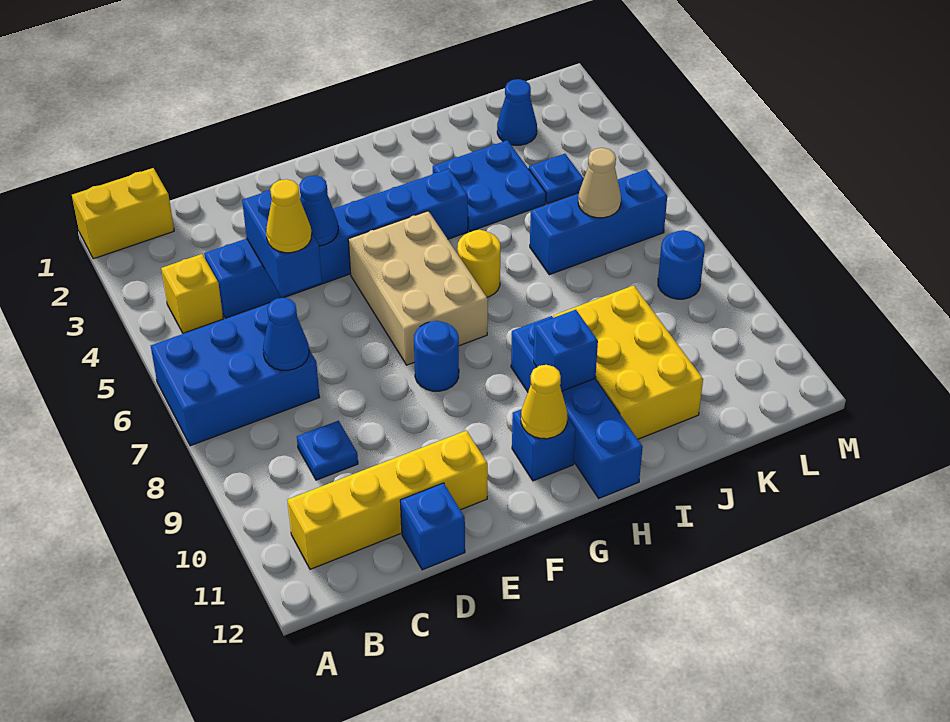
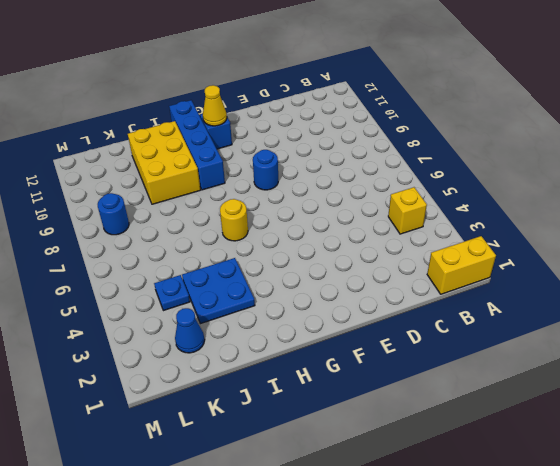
none -> blue brick A6:C7 level 1
none -> yellow brick B11:E11 level 1
none -> blue brick C4:H4 level 1

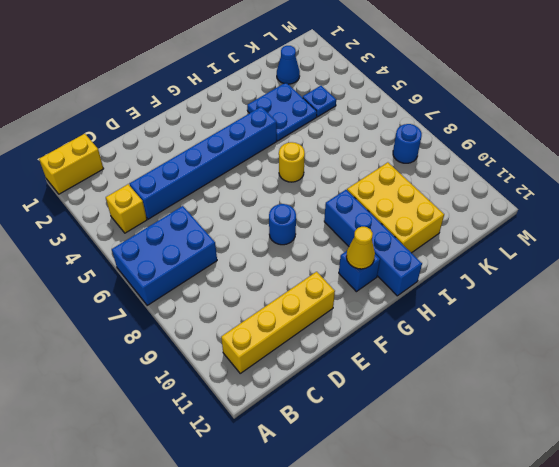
none -> blue plate C9 level 1
none -> blue brick D12 level 1
none -> tan brick F5:G7 level 1

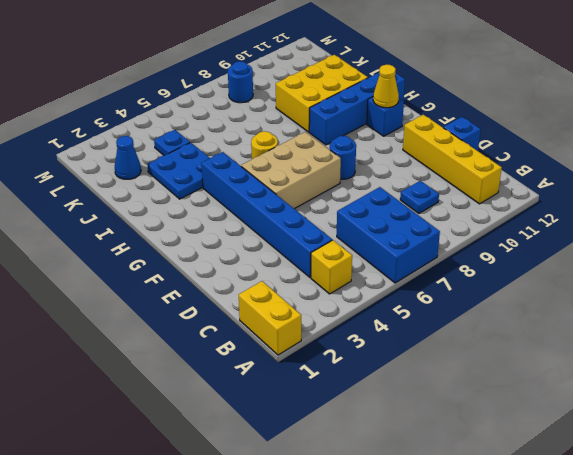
none -> blue brick J6:L6 level 1
none -> blue cone C7 level 2
none -> blue brick D4:D5 level 2

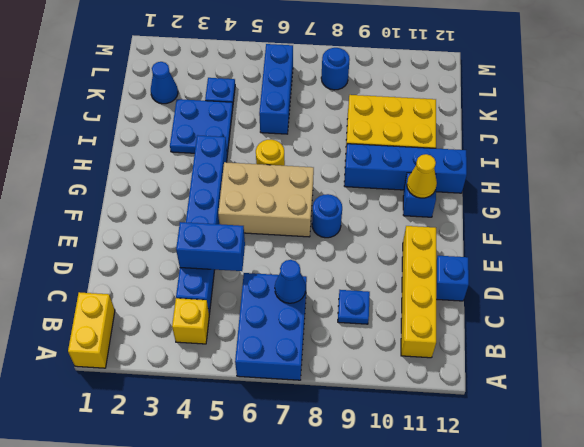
none -> blue cone E4 level 2
none -> blue brick H10 level 2
none -> tan cone K6 level 2

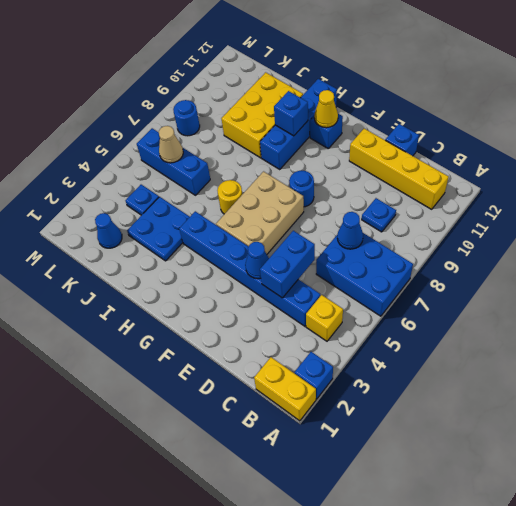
blue brick A2 level 1 -> none
none -> yellow cone D5 level 3

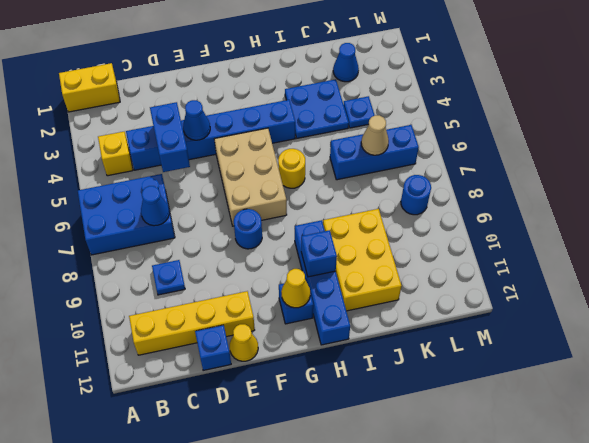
yellow cone E12 level 1 -> yellow cone D5 level 3

